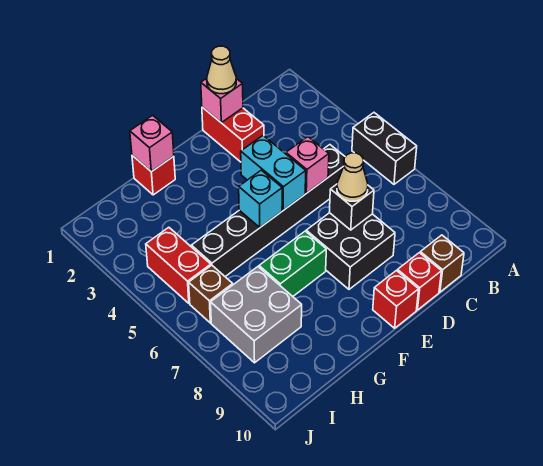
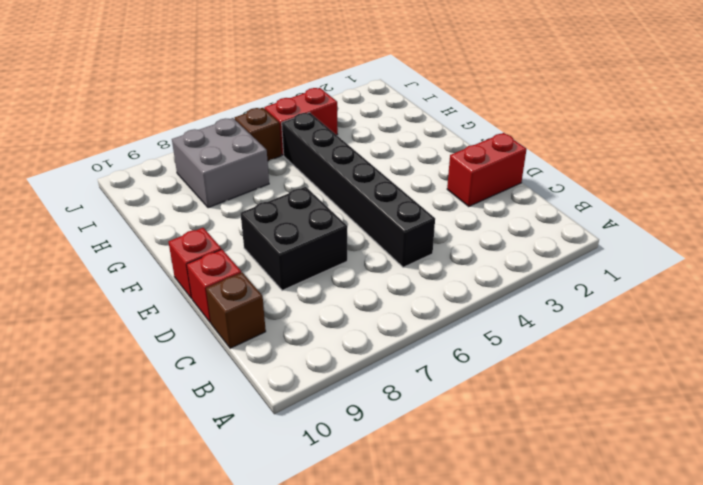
none -> black brick A5:A6 level 1
none -> green brick F7:G7 level 1
none -> red brick G1 level 1

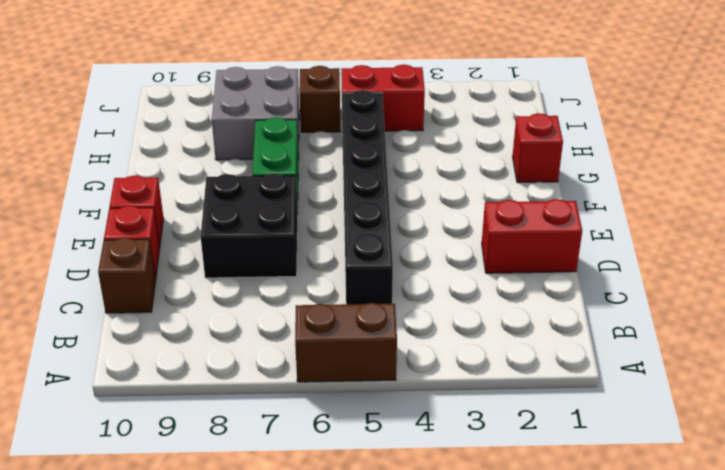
brown brick A5:A6 level 1 -> black brick A5:A6 level 1
none -> pink brick D1 level 2
none -> pink brick D5 level 2
none -> black brick D7 level 2

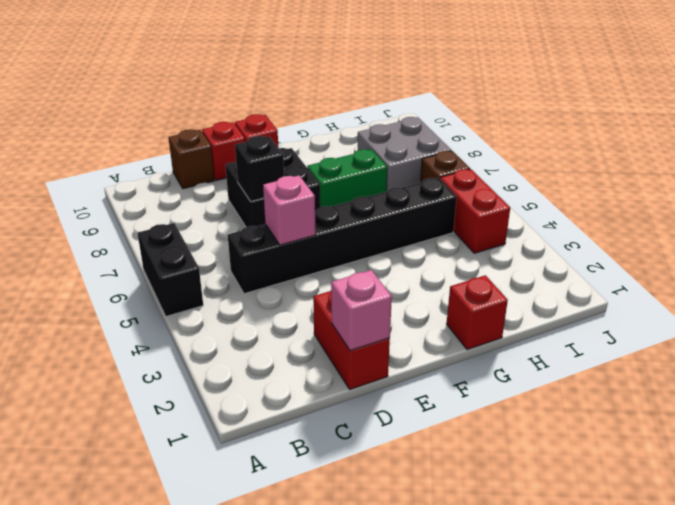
none -> cyan brick E4:E5 level 2
none -> cyan brick F5 level 2
none -> pink brick G1 level 2

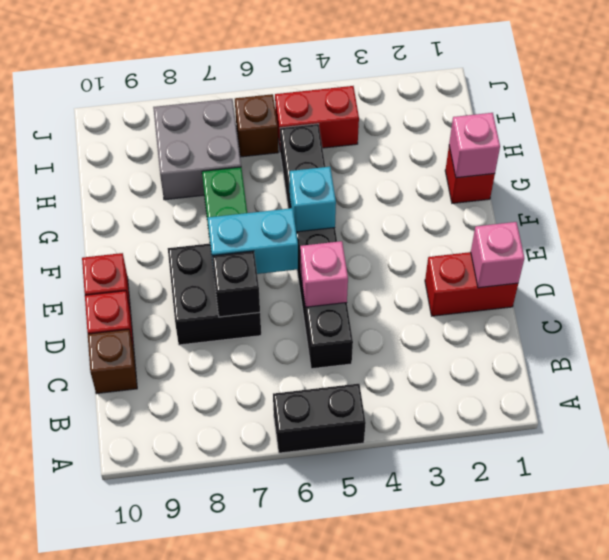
cyan brick E6:E7 level 2 -> cyan brick E4:E5 level 2
none -> tan cone D1 level 3
none -> tan cone D7 level 3

